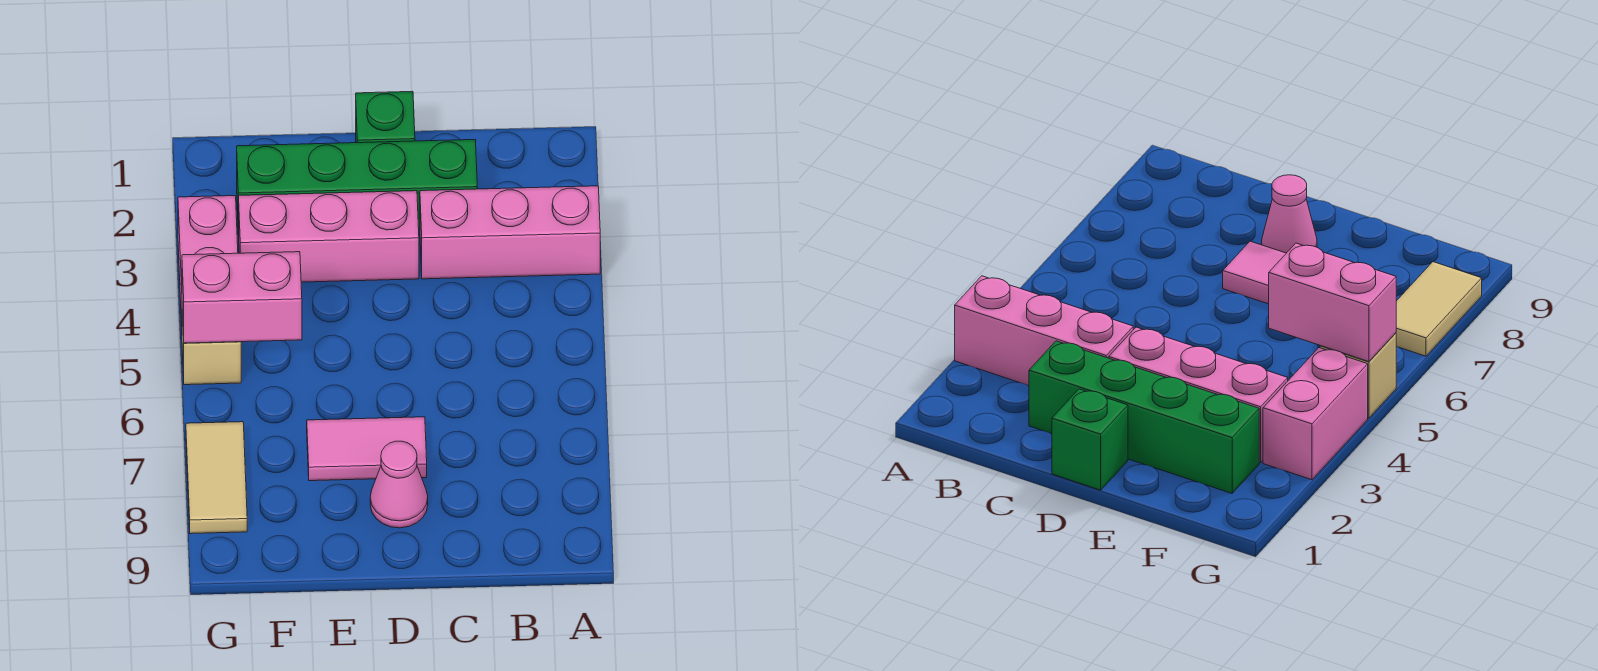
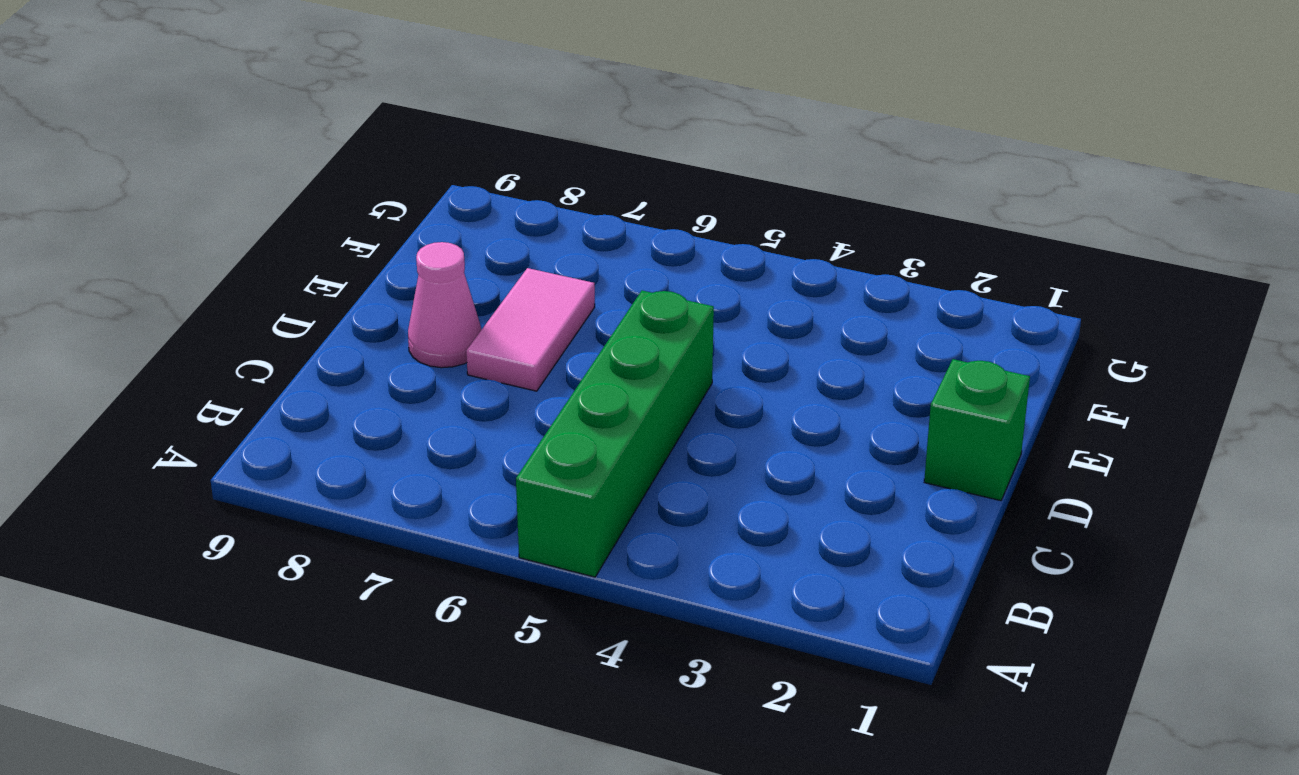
green brick A5:D5 level 1 -> green brick C2:F2 level 1
none -> pink brick A3:C3 level 1
none -> pink brick D3:F3 level 1

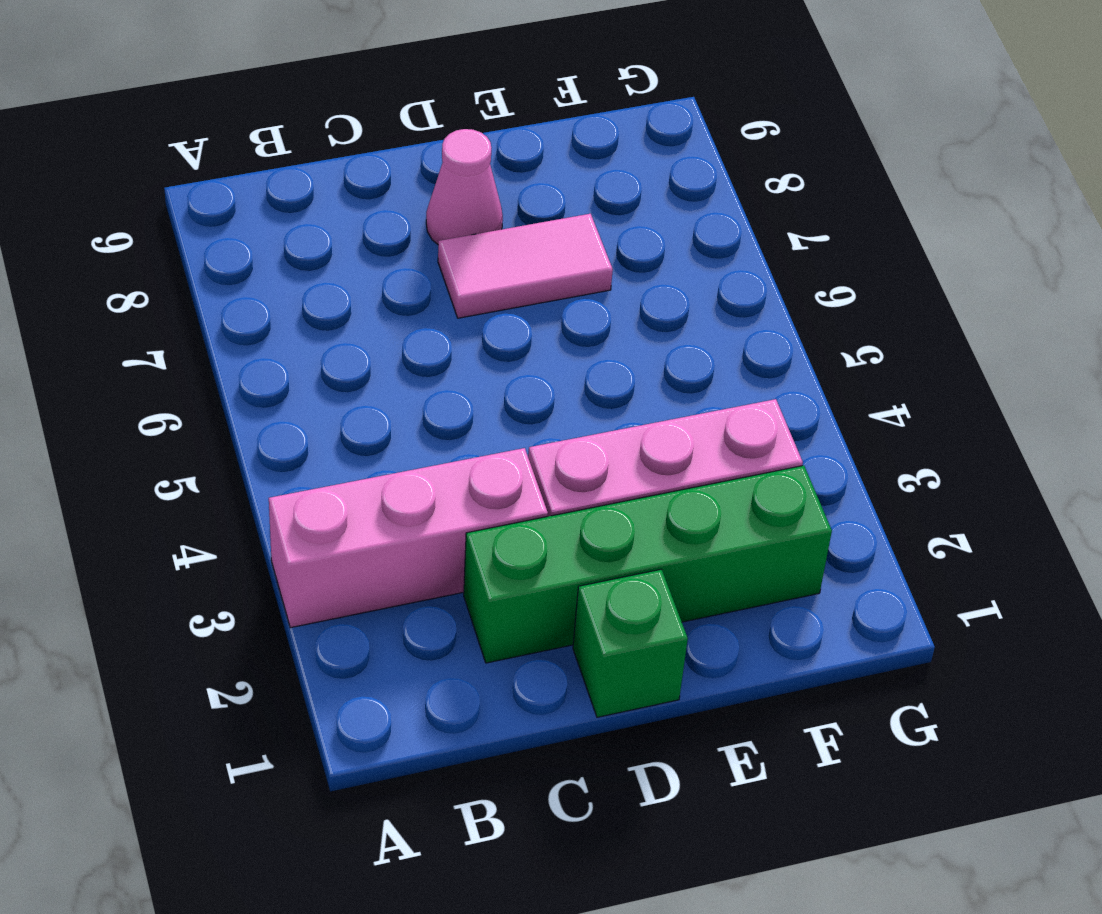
none -> pink brick G3:G4 level 1
none -> tan brick G5 level 1

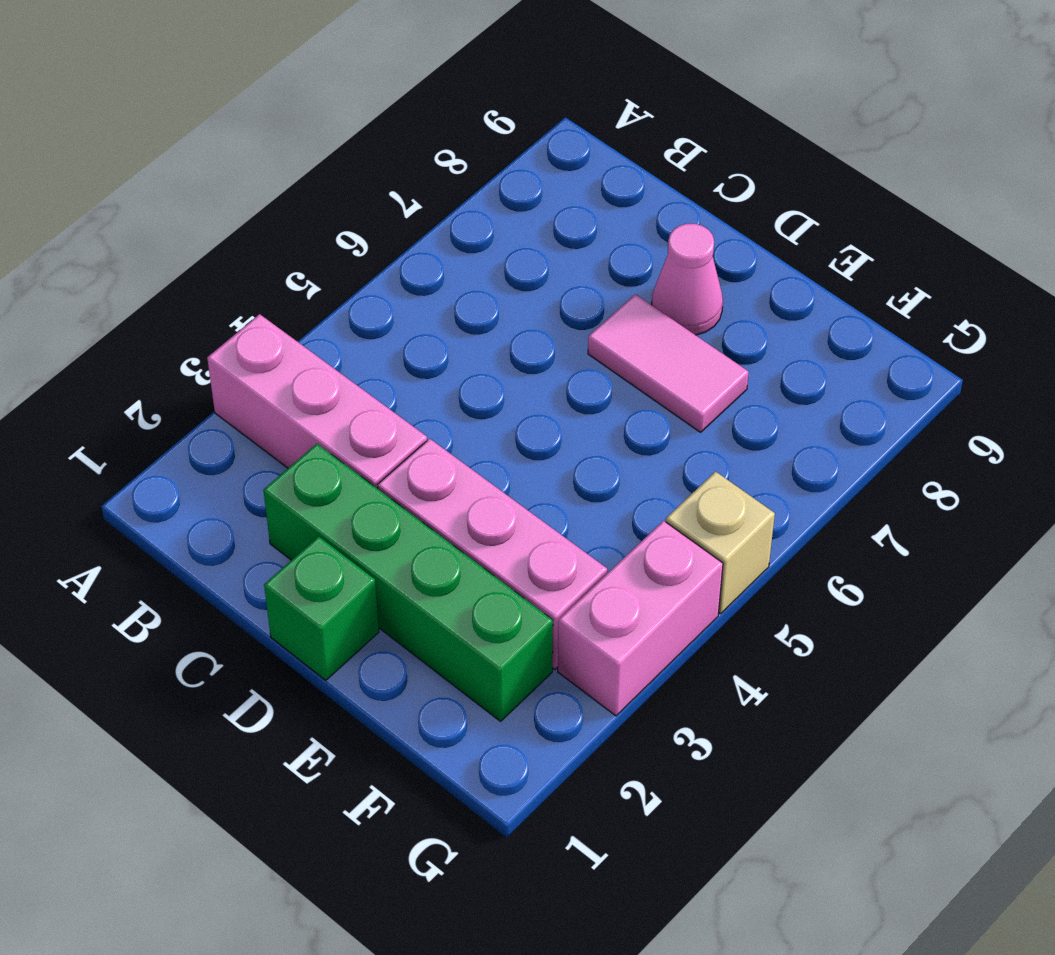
none -> tan tile G7:G8 level 1
none -> pink brick F5:G5 level 2

